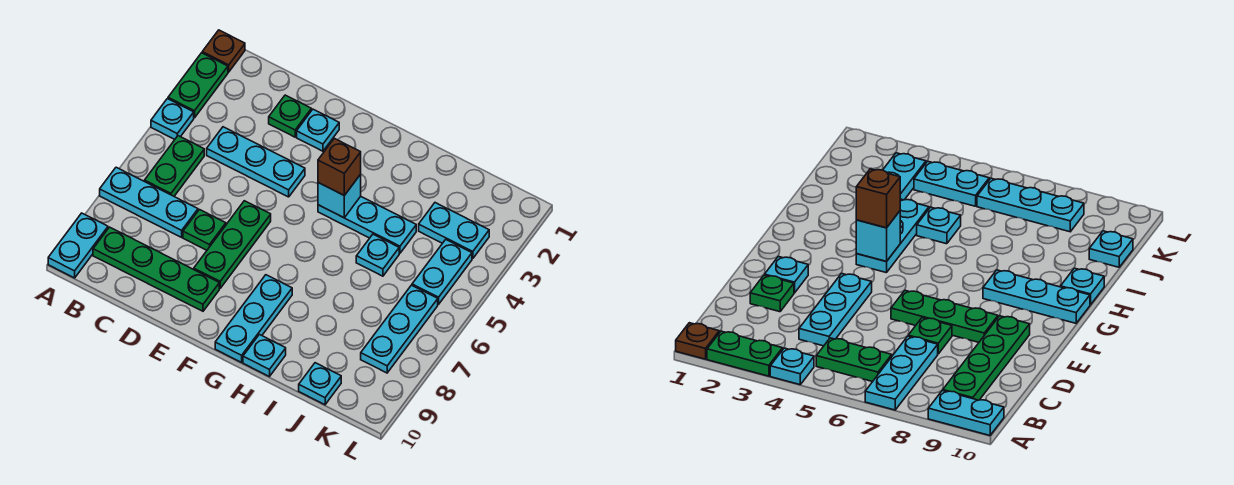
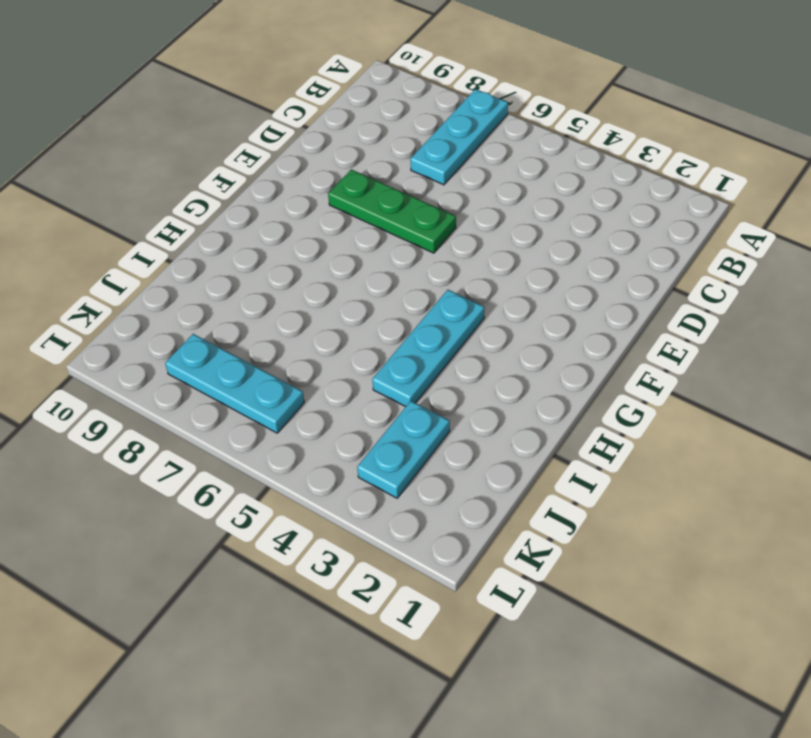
none -> brown plate A1 level 1
none -> green plate A2:A3 level 1
none -> cyan plate A4 level 1

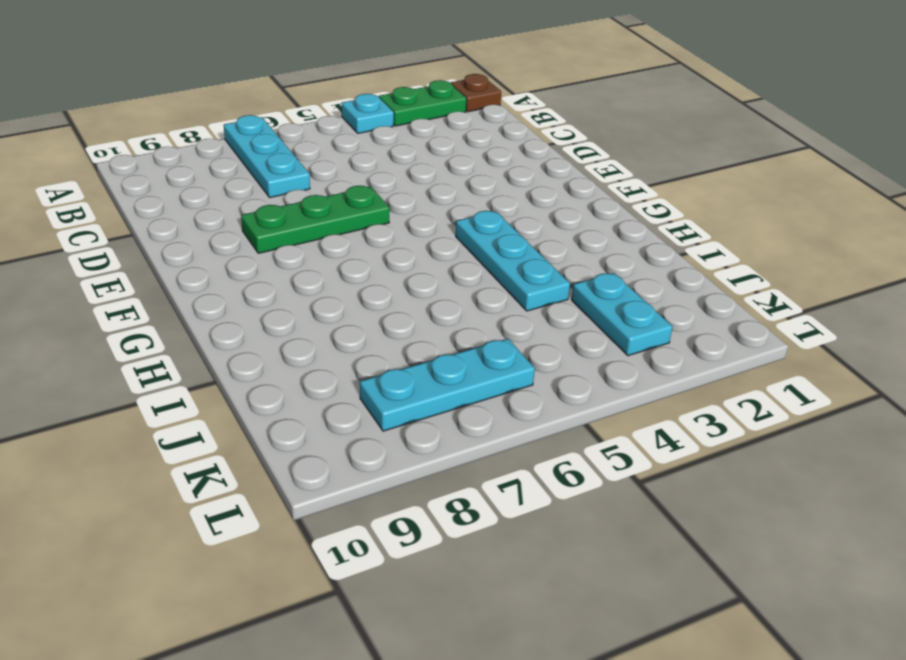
none -> cyan plate A9:A10 level 1
none -> green plate B5:B6 level 1
none -> green plate B9:E9 level 1

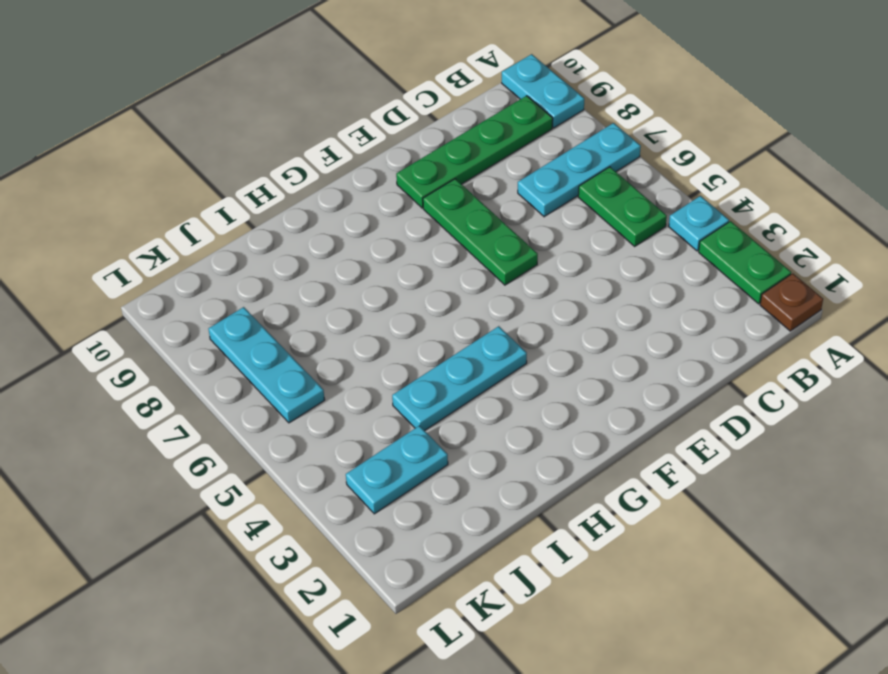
none -> cyan plate C4:E4 level 1
none -> green plate D2 level 1
none -> green plate D7 level 1

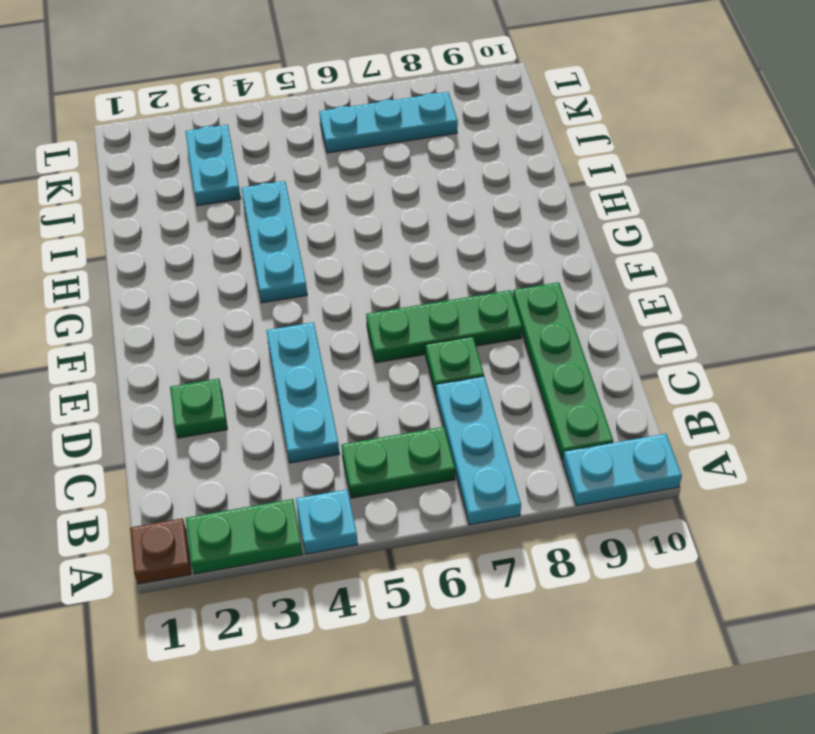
none -> cyan plate E2 level 1
none -> cyan plate G8:G10 level 1
none -> cyan plate H10 level 1

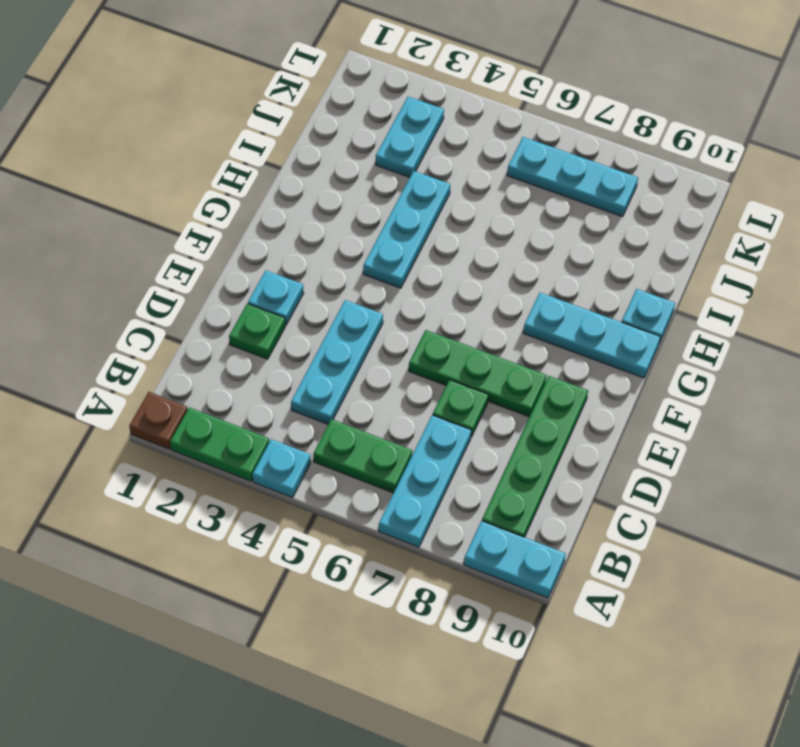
none -> cyan plate I5 level 1
none -> cyan plate J10 level 1
none -> cyan plate K4:K5 level 1

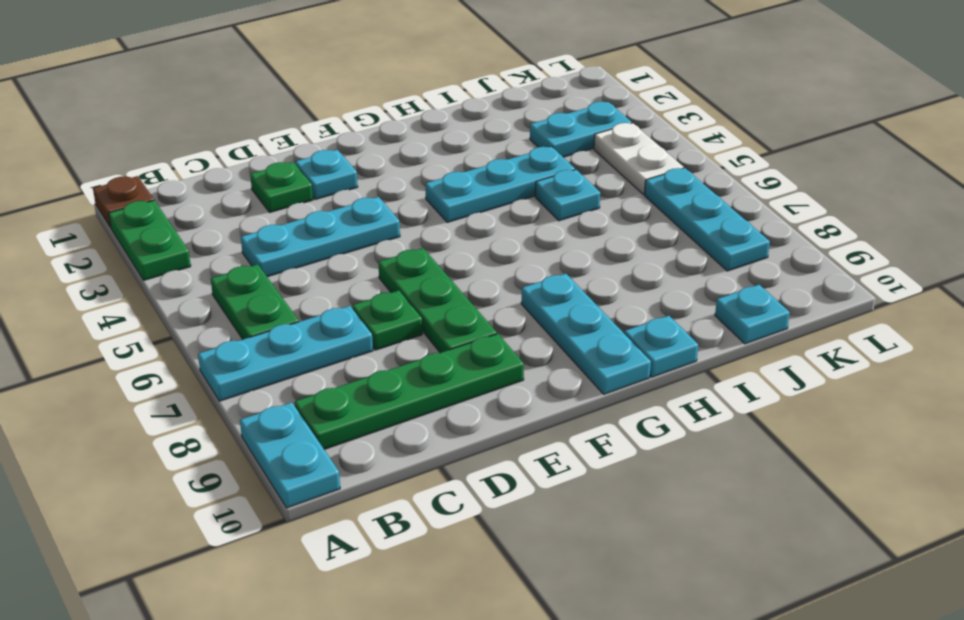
white plate K4:K5 level 1 -> cyan plate K4:K5 level 1
none -> cyan plate A4 level 1
none -> cyan brick G4 level 2
none -> brown brick G4 level 3

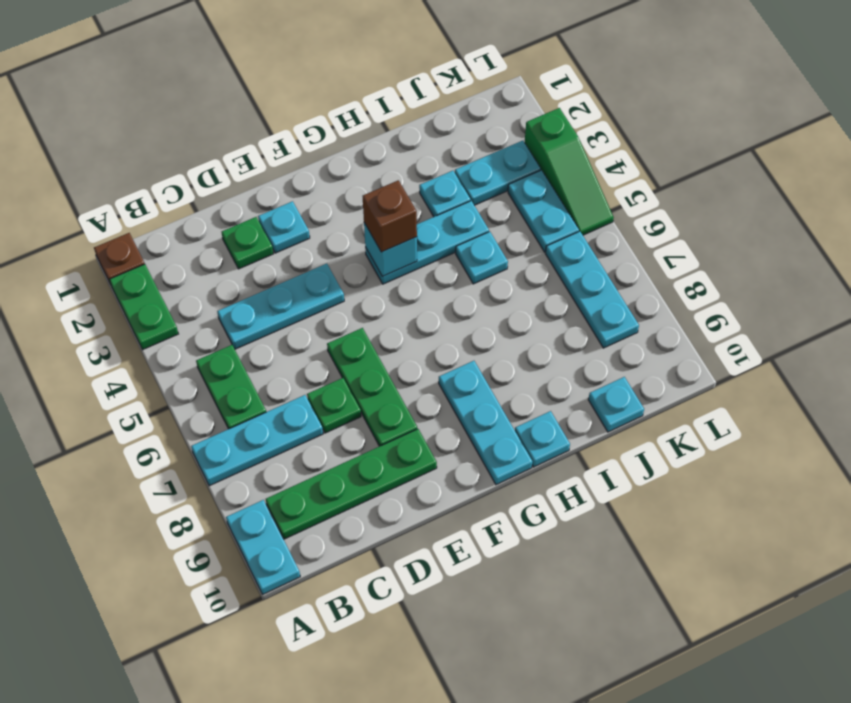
cyan plate I3 level 1 -> cyan plate A4 level 1
green slope L3:L5 level 1 top 3 -> none

